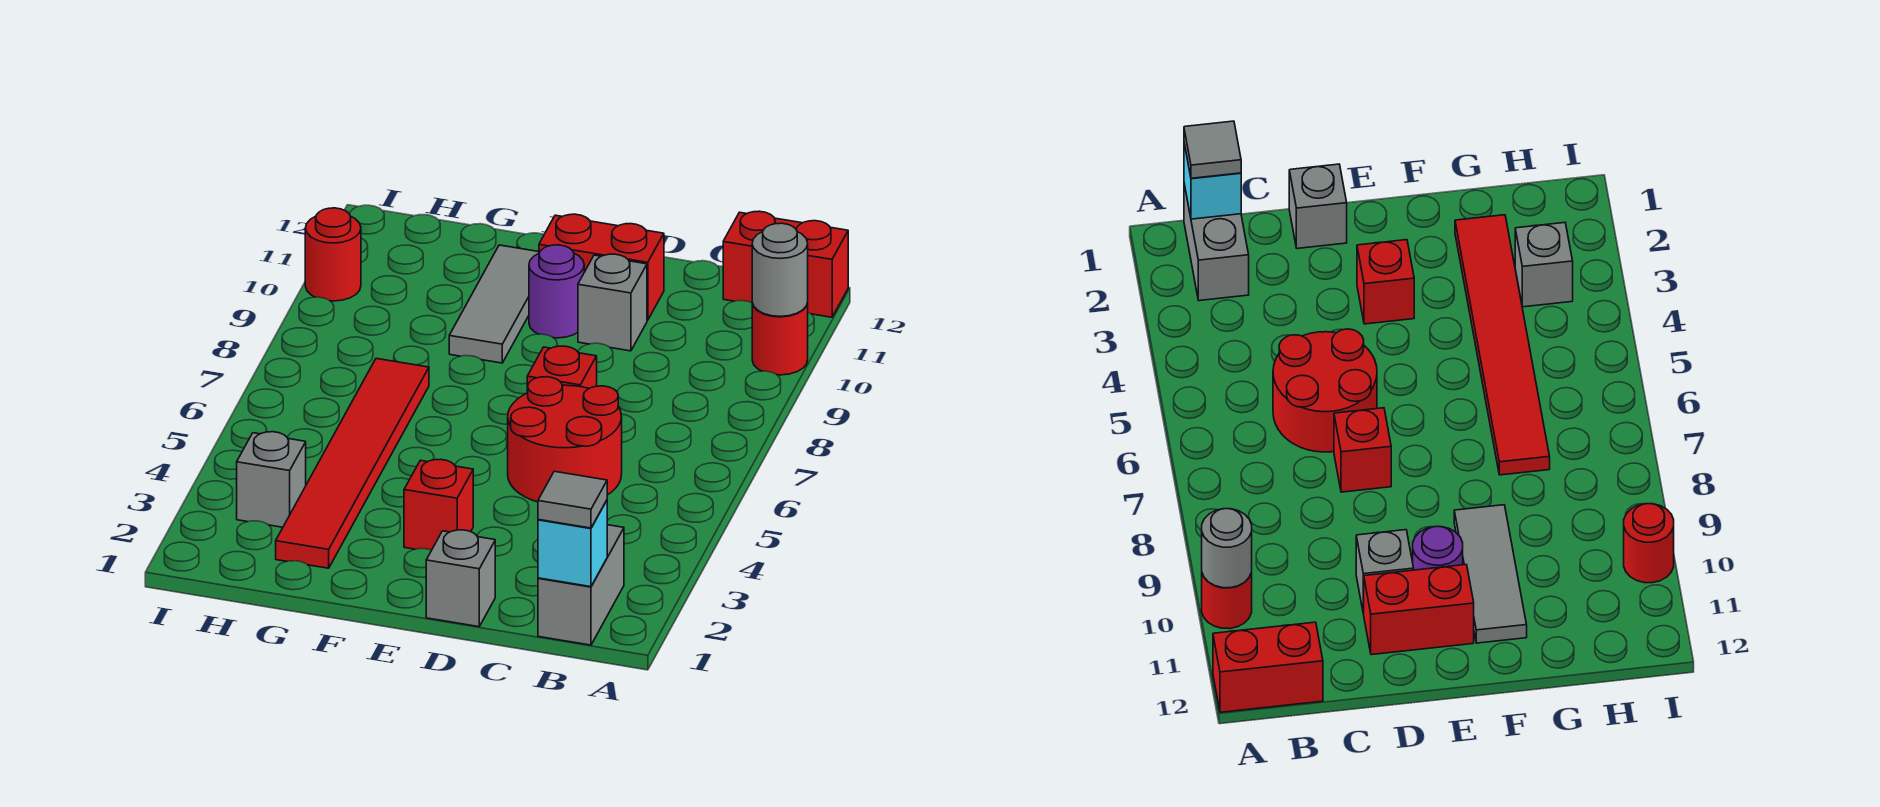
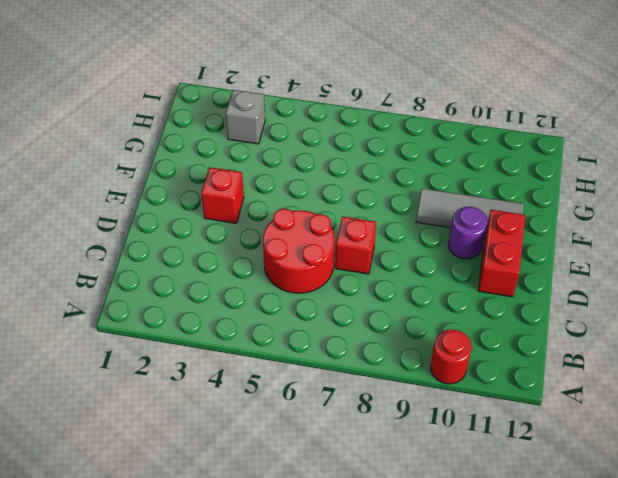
none -> red brick A12:B12 level 1
none -> grey brick B1:B2 level 1
none -> grey brick D1 level 1

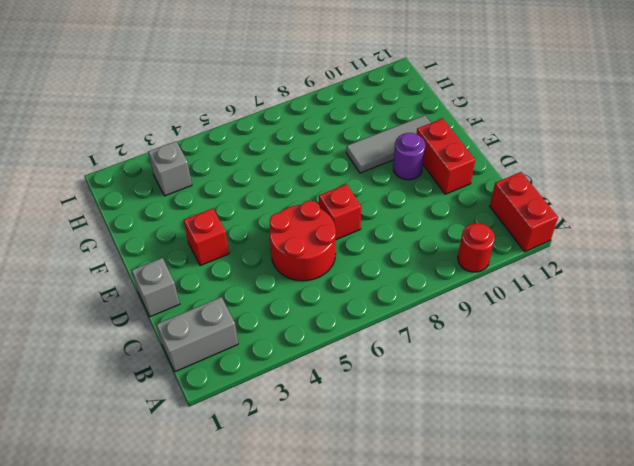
none -> grey brick D10 level 1
none -> red tile G2:G7 level 1
none -> red round brick I10 level 1

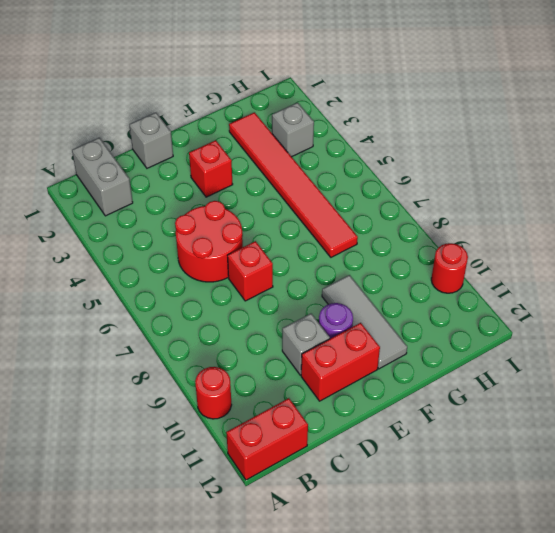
none -> grey round brick A10 level 2
none -> cyan brick B1 level 2
none -> grey tile B1 level 3

